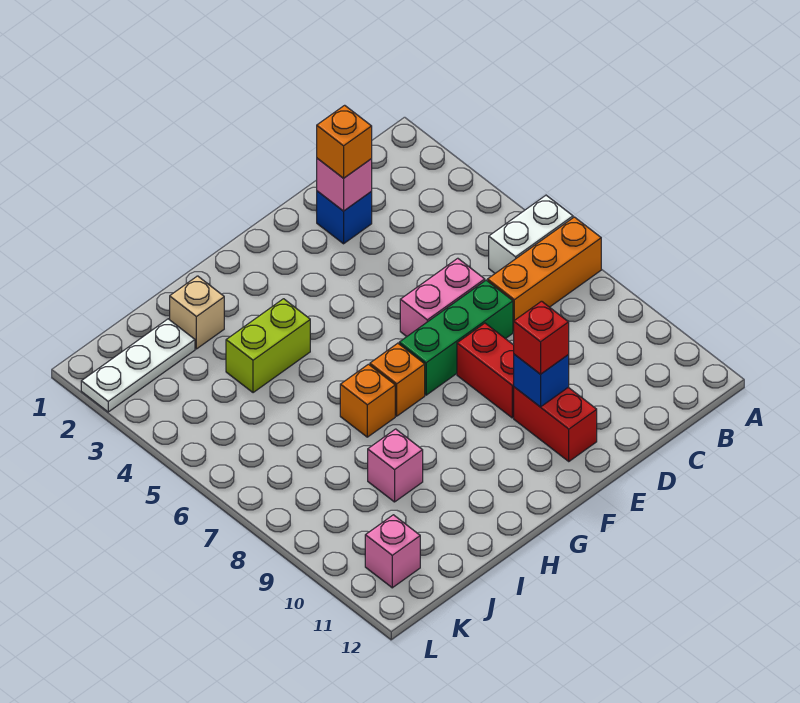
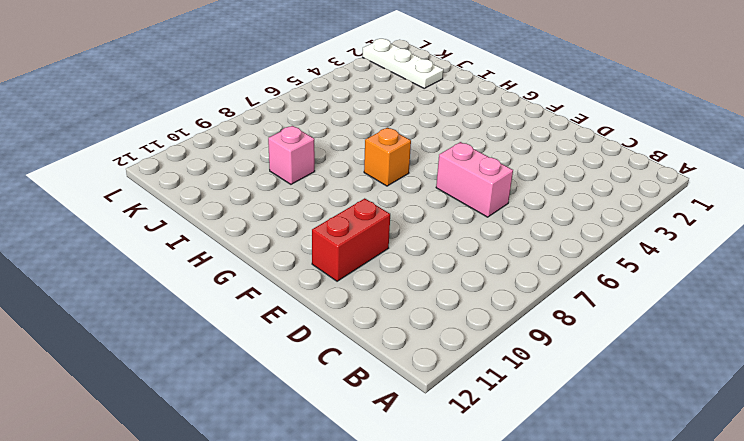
none -> white brick A6:B6 level 1
none -> orange brick A7:C7 level 1
none -> blue brick D2 level 1

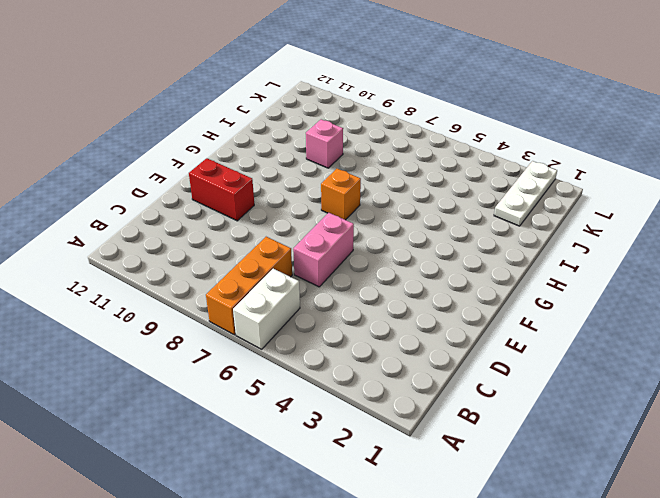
none -> blue brick D2 level 1
none -> green brick D7:F7 level 1
none -> red brick E8:E9 level 1

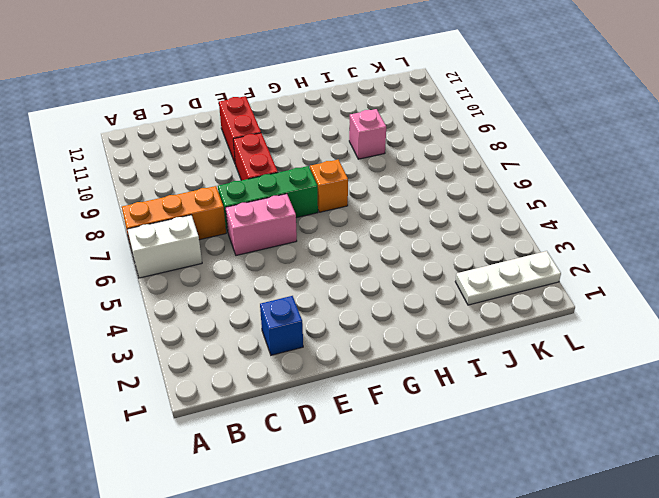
none -> lime brick H4:I4 level 1
none -> orange brick H7 level 1
none -> tan brick I2 level 1

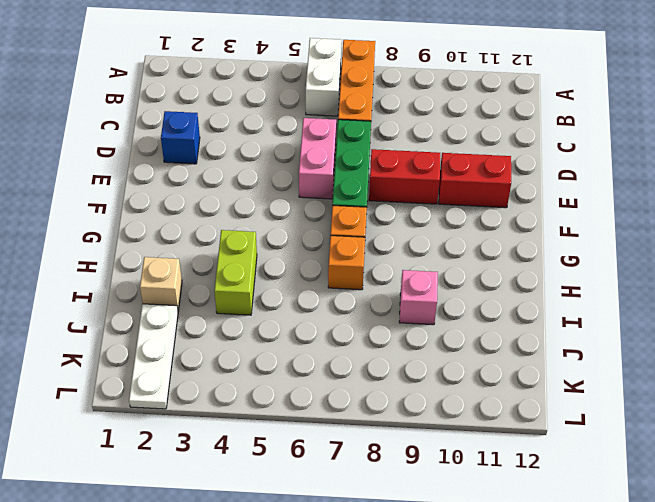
none -> pink brick K11 level 1
none -> pink brick D2 level 2
none -> blue brick E10 level 2

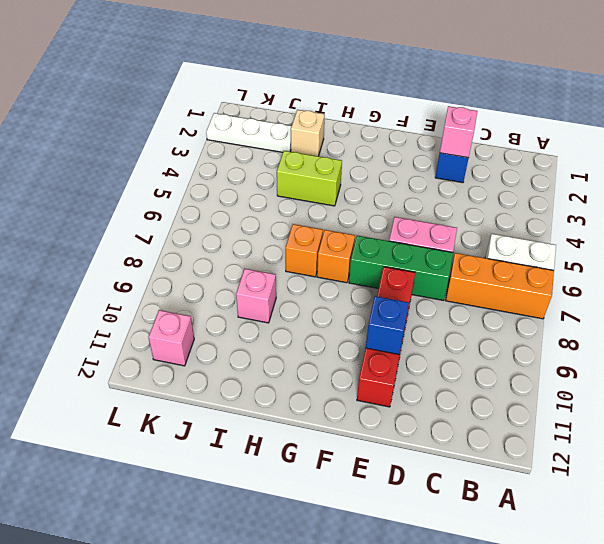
none -> orange brick D2 level 3
none -> red brick E10 level 3

